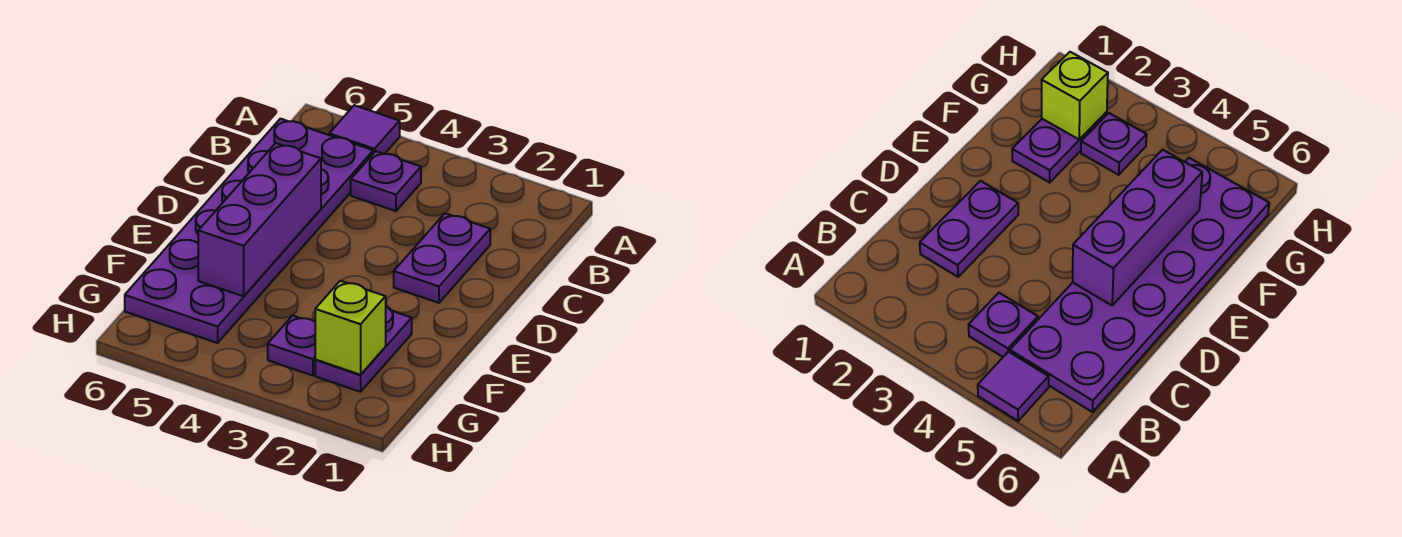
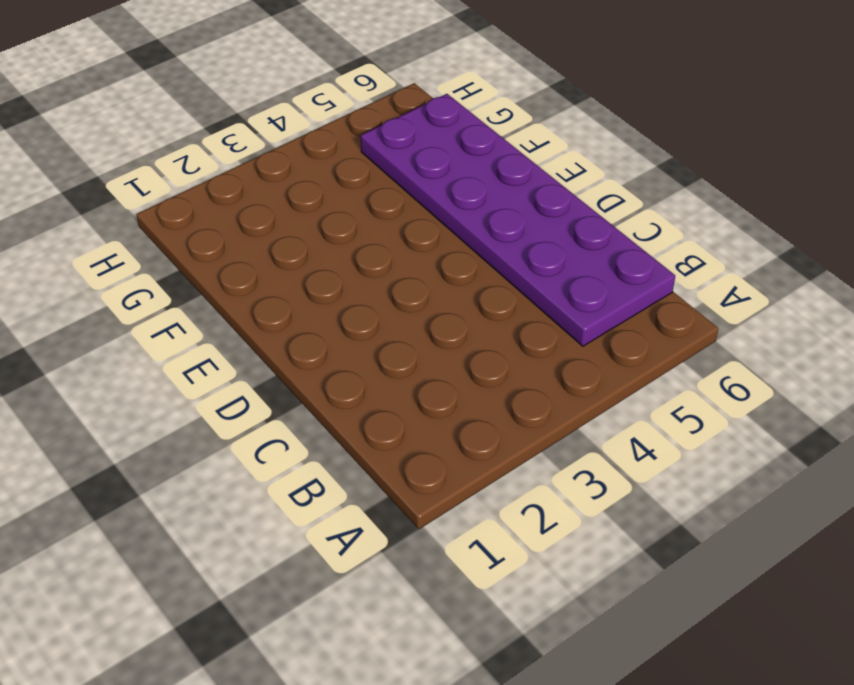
none -> purple tile A5 level 1
none -> purple plate B4 level 1

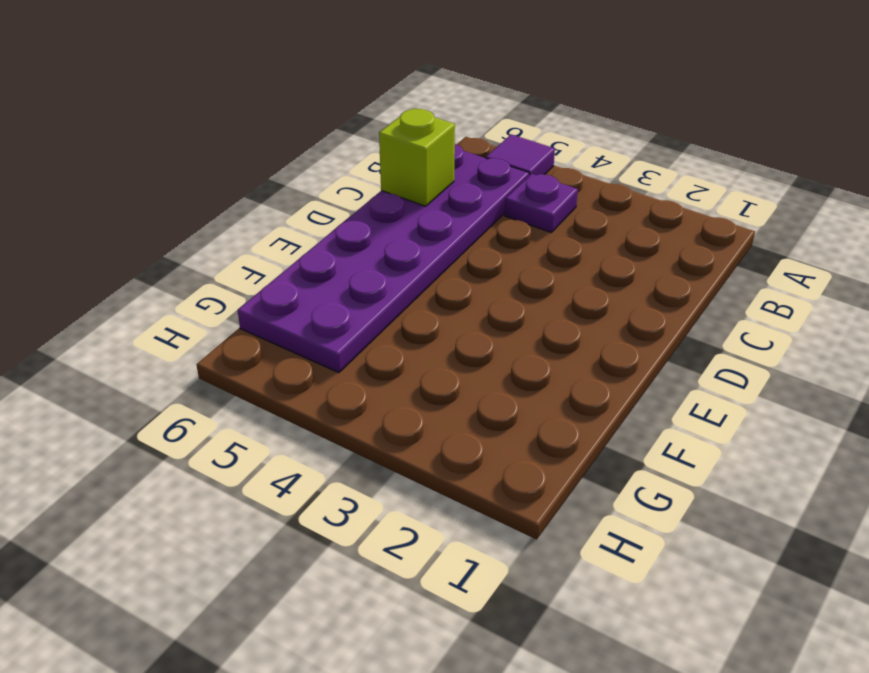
lime brick C6 level 2 -> lime brick G2 level 2
none -> purple plate C2:D2 level 1
none -> purple plate F2:G2 level 1

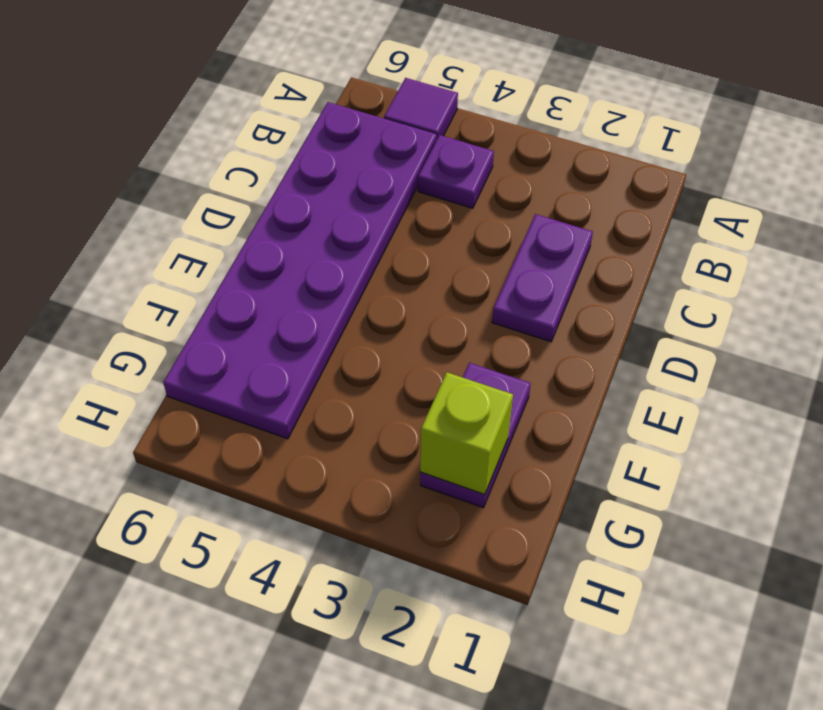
none -> purple plate G3 level 1
none -> purple brick D5:F5 level 2

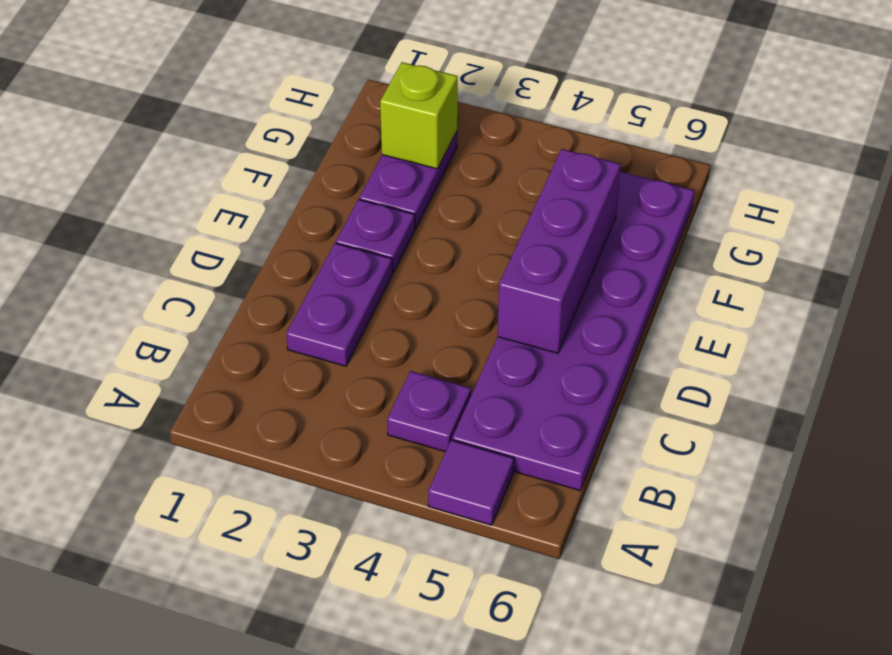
purple plate E2 level 1 -> purple plate G3 level 1

